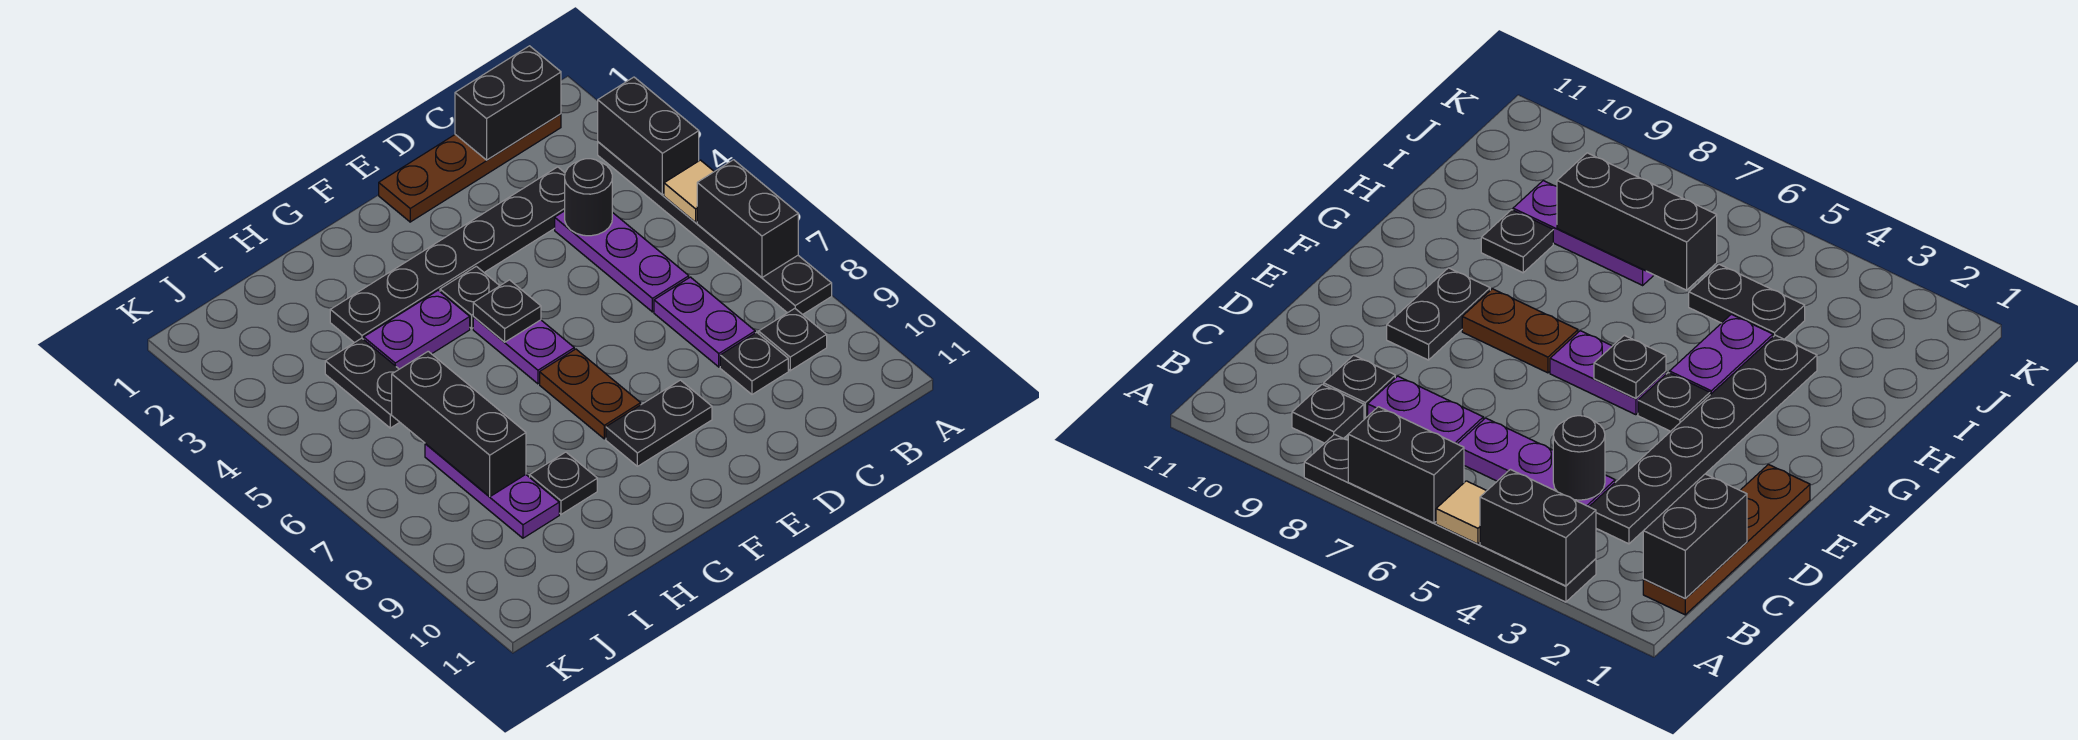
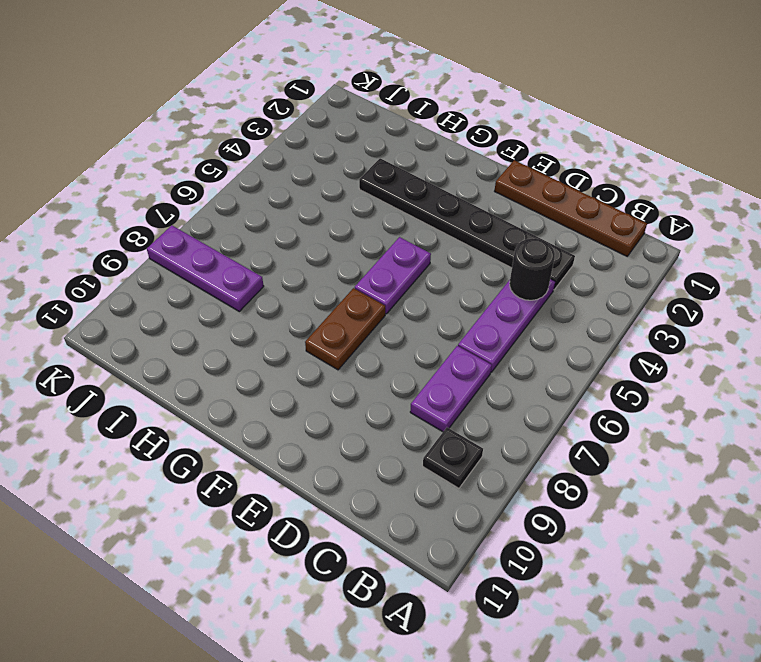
purple plate I8:K8 level 1 -> purple plate I7:I9 level 1
none -> black plate A3:A8 level 1
none -> black plate C9 level 1
none -> black plate E9:F9 level 1

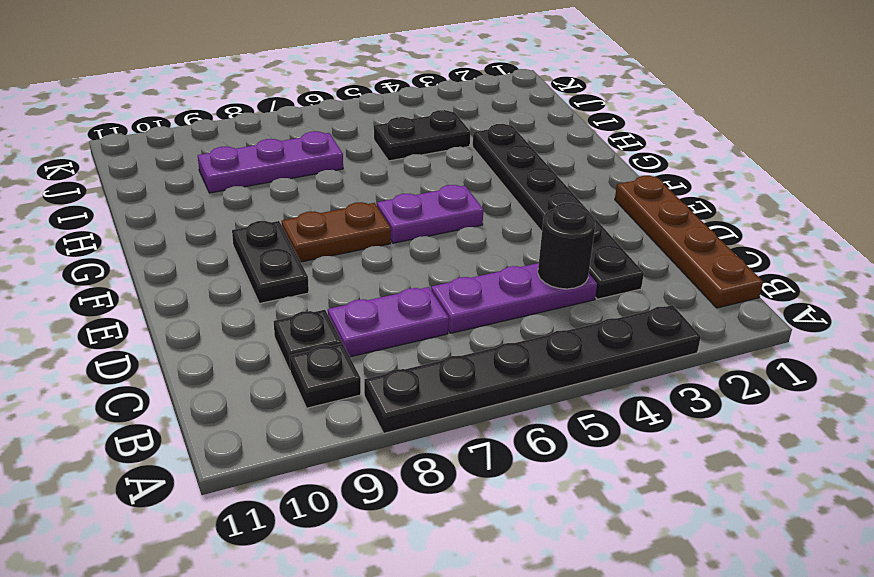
none -> black plate F4 level 1
none -> purple plate G4:H4 level 1
none -> black plate H9 level 1

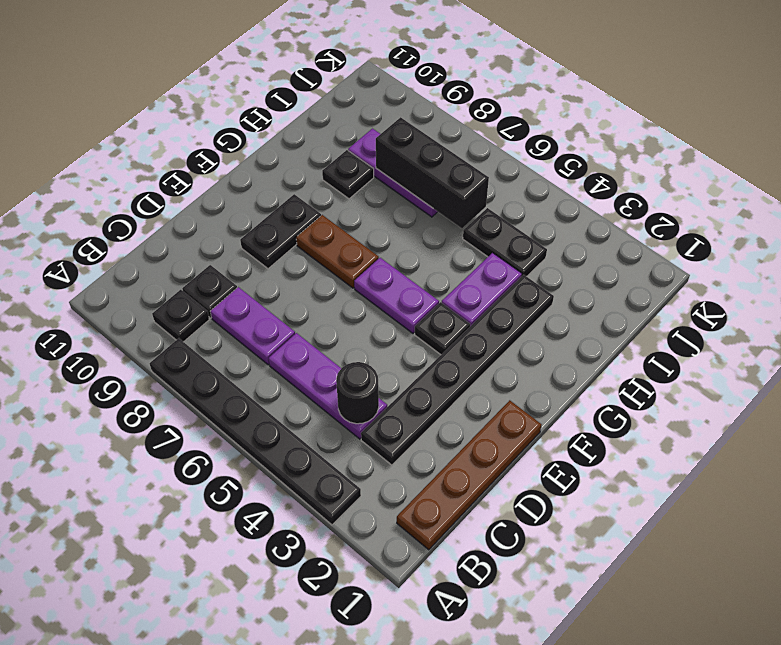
none -> black brick A3:A4 level 2
none -> tan tile A5 level 2
none -> black brick A6:A7 level 2

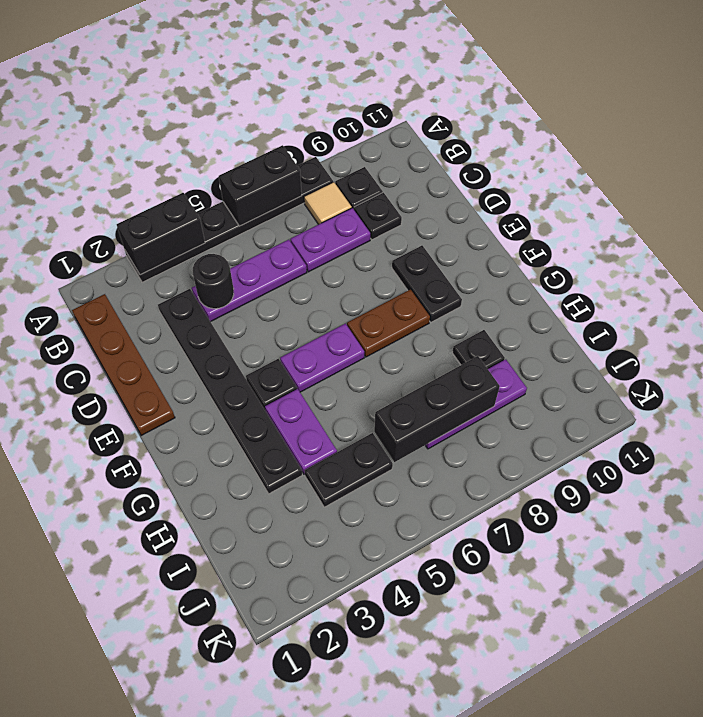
tan tile B8 level 1 -> tan tile A5 level 2
none -> black brick B1:C1 level 2
none -> black plate F5 level 2

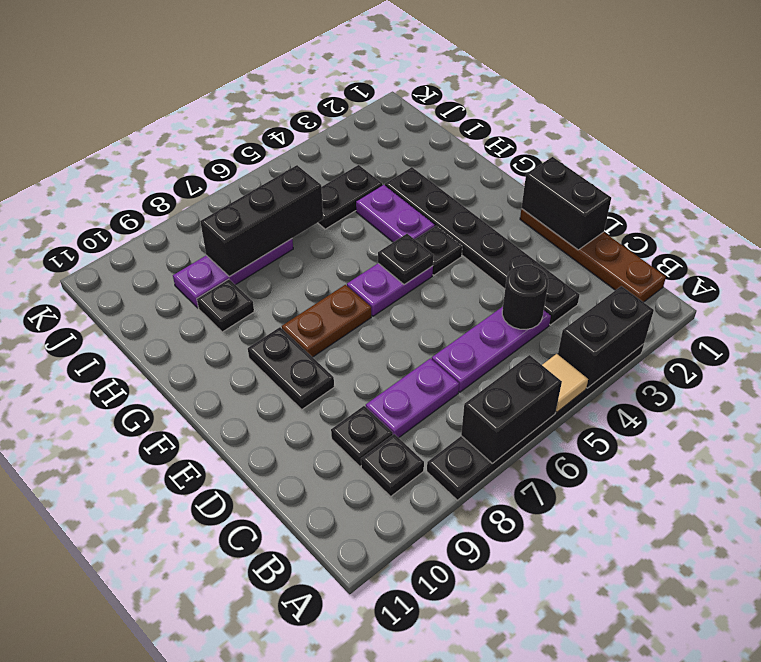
black brick D1:E1 level 2 -> black brick B1:C1 level 2

